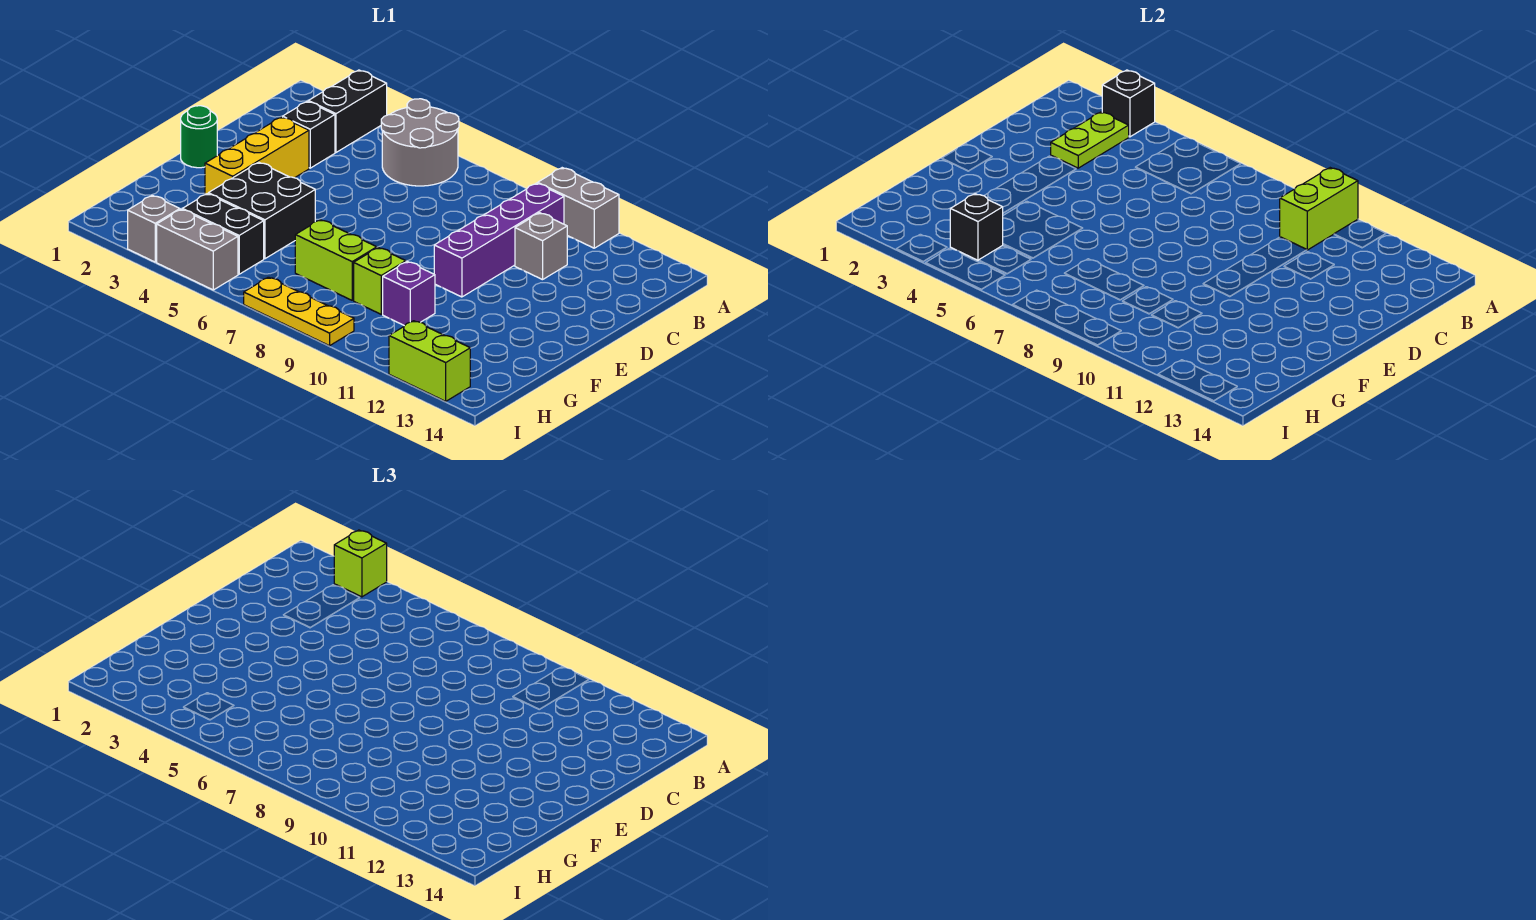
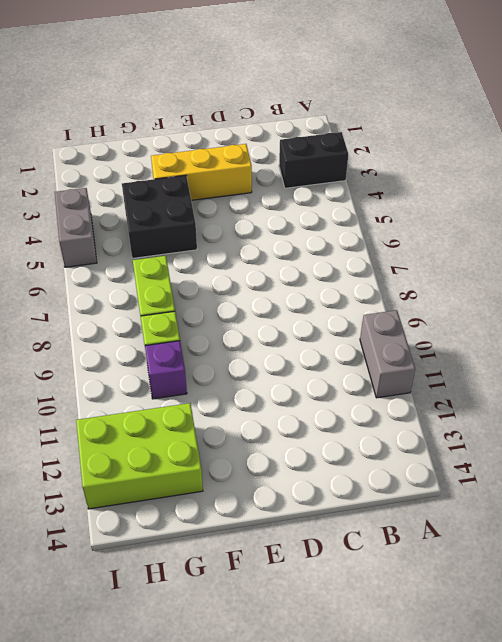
lime brick G12:I13 level 1 -> lime brick I12:I13 level 1
none -> grey round brick A5:B6 level 1
none -> purple brick B10:E10 level 1
none -> black brick C3 level 1

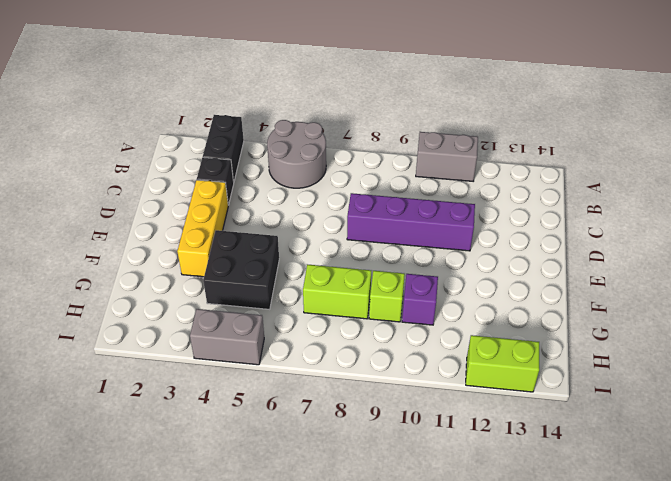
purple brick D8:D11 level 1 -> purple brick B10:E10 level 1
none -> grey brick C11 level 1
none -> green round brick E1 level 1
none -> black brick H4:H5 level 1

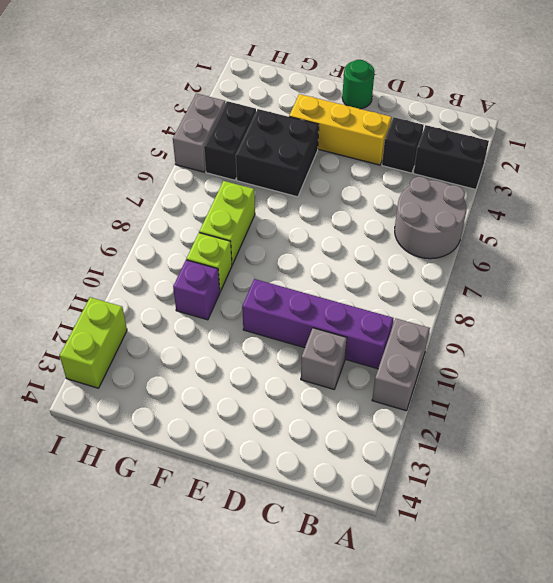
none -> grey brick I3 level 1
none -> yellow plate I7:I9 level 1
none -> black brick A3 level 2

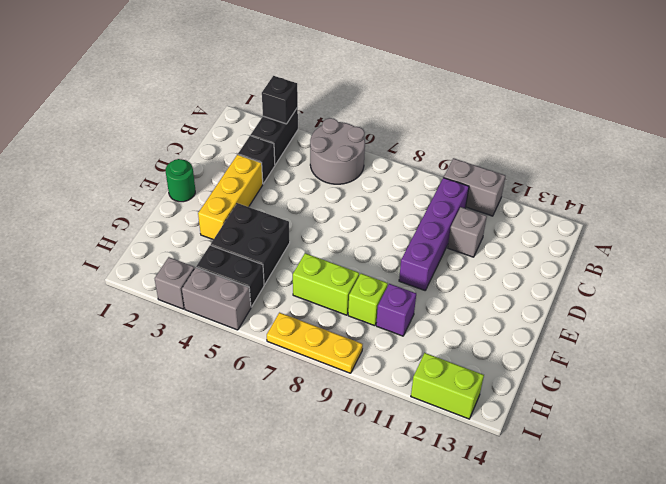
none -> lime brick A10:B10 level 2
none -> lime plate B3:C3 level 2
none -> black brick H4 level 2

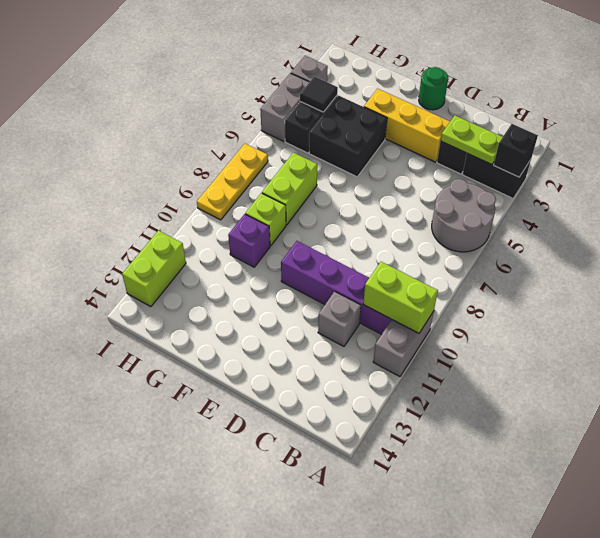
black tile H4 level 2 -> black brick H4 level 2
none -> lime brick A3 level 3

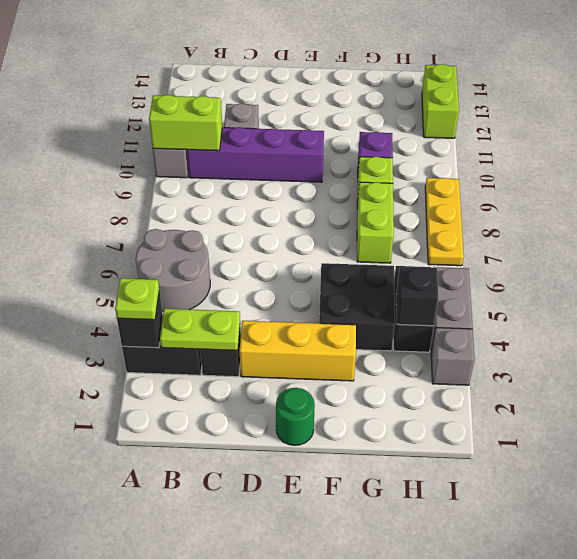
lime plate A3 level 3 -> lime brick A3 level 3

